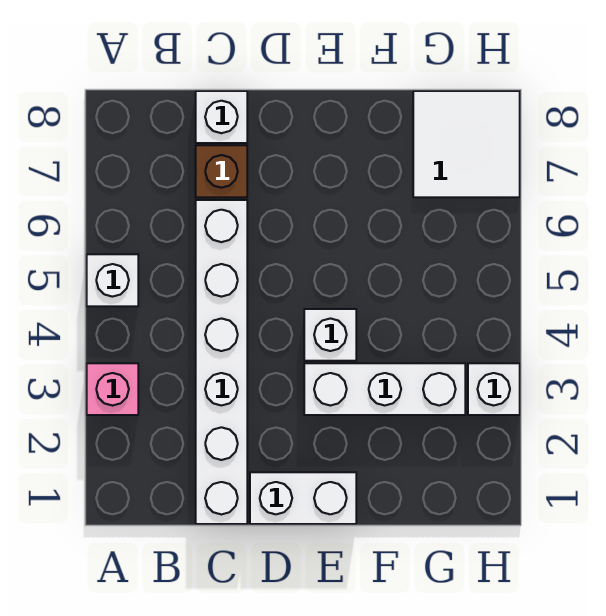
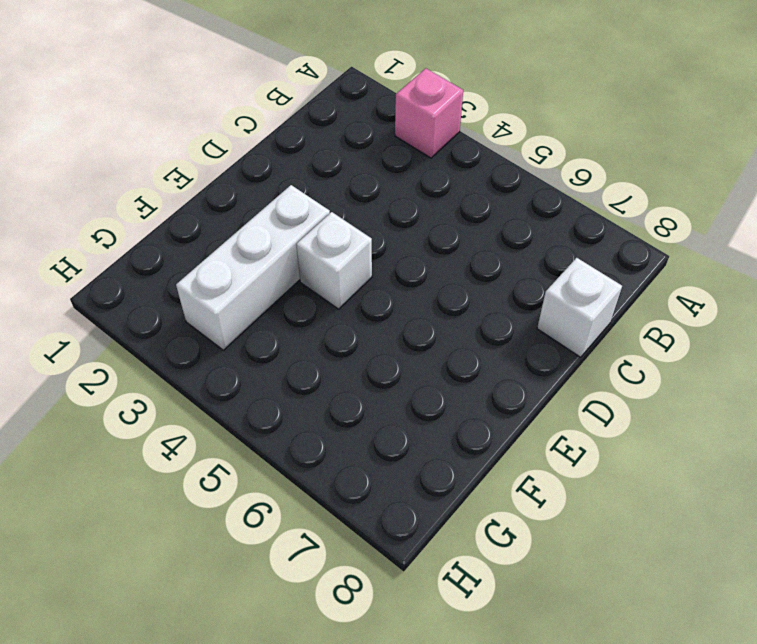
none -> white brick A5 level 1
none -> white brick C1:C6 level 1

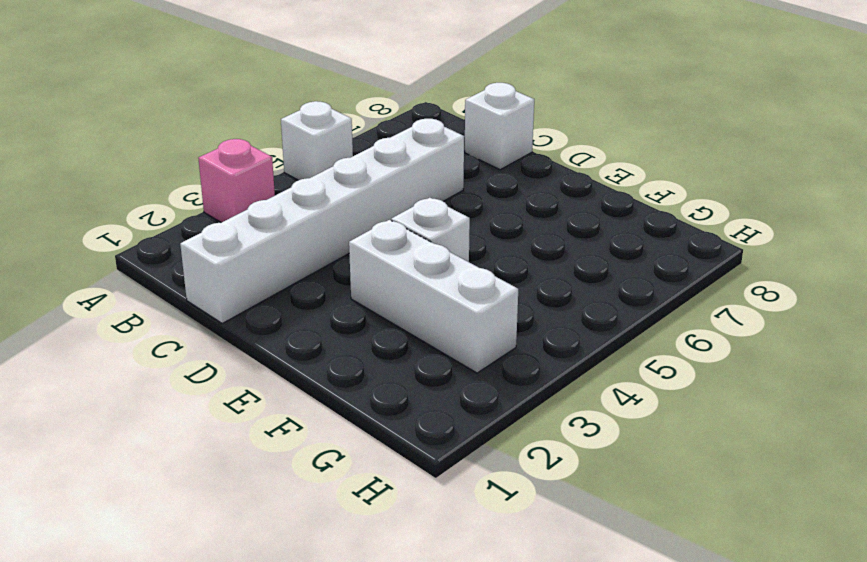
none -> brown brick C7 level 1
none -> white brick D1:E1 level 1

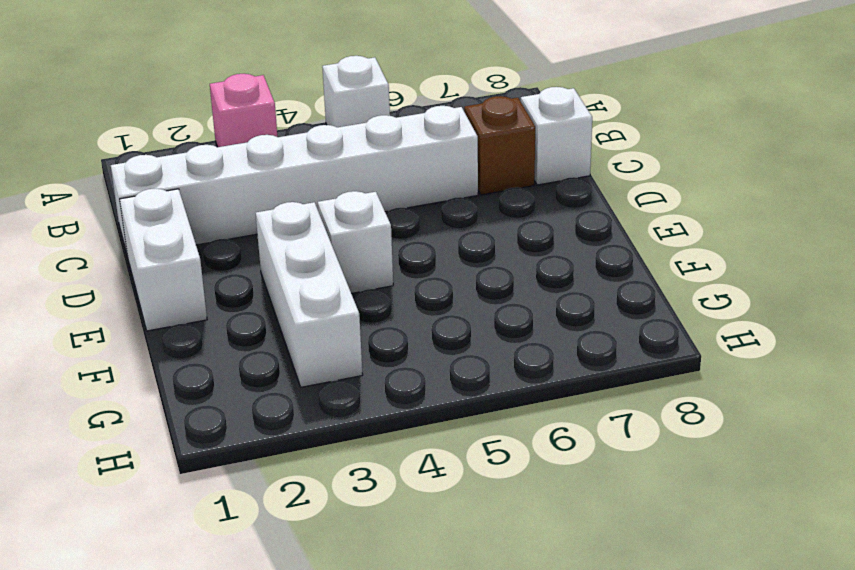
none -> white tile G7:H8 level 1
none -> white brick H3 level 1

